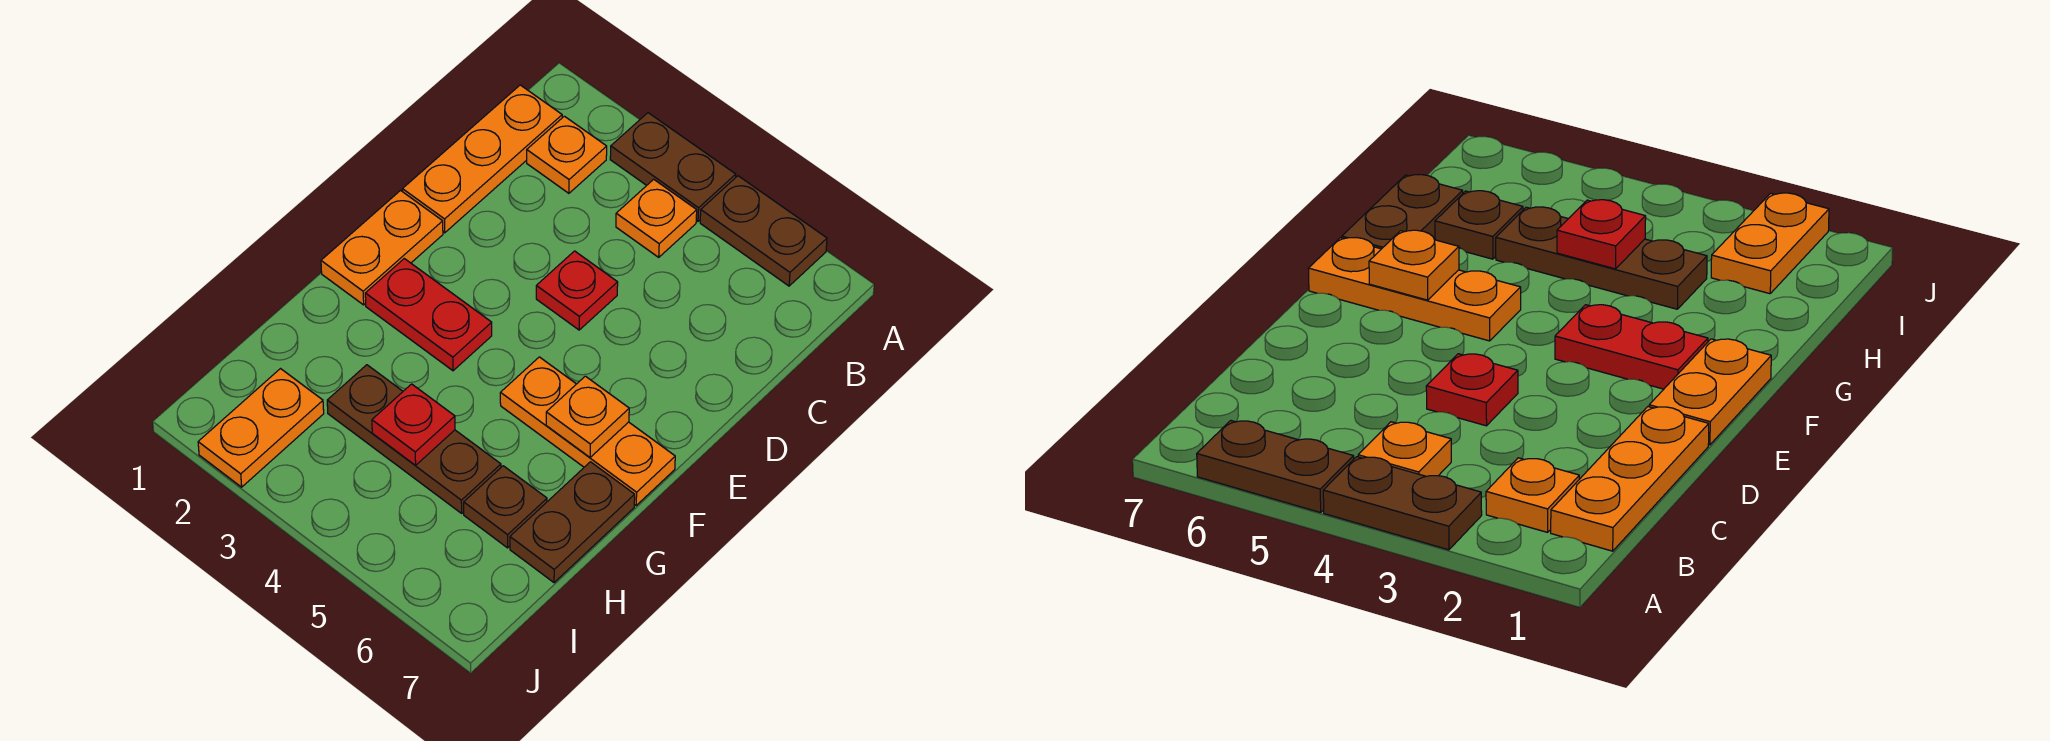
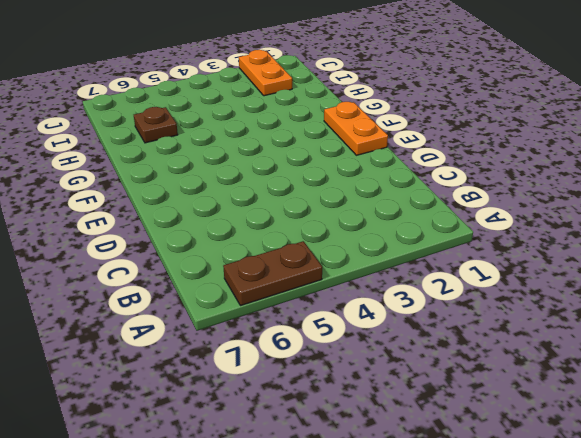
none -> brown plate A3:A4 level 1
none -> orange plate B1:D1 level 1
none -> orange plate B2 level 1

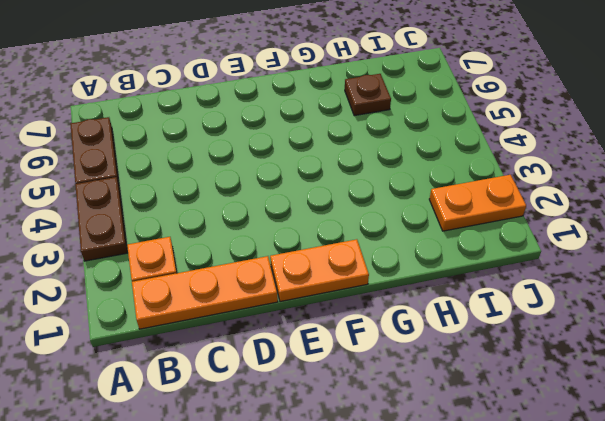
none -> orange plate B4 level 1
none -> red plate D4 level 1
none -> red plate F2:F3 level 1

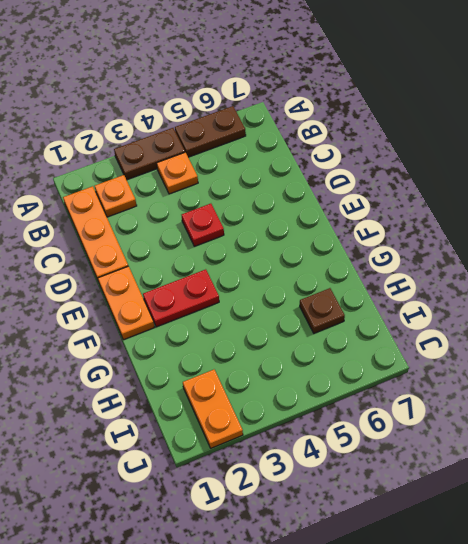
none -> orange plate F5:F7 level 1
none -> brown plate G7:H7 level 1
none -> brown plate H3:H5 level 1

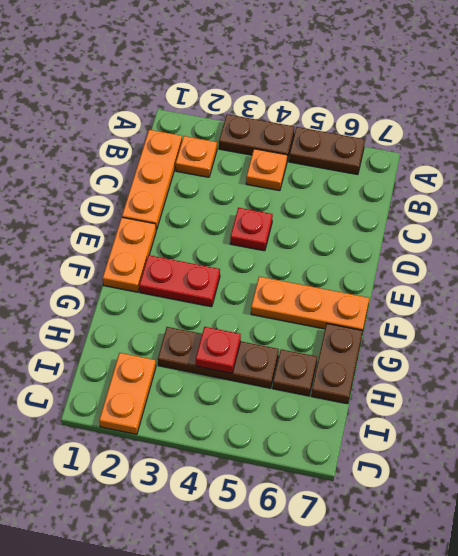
none -> orange plate F6 level 2

